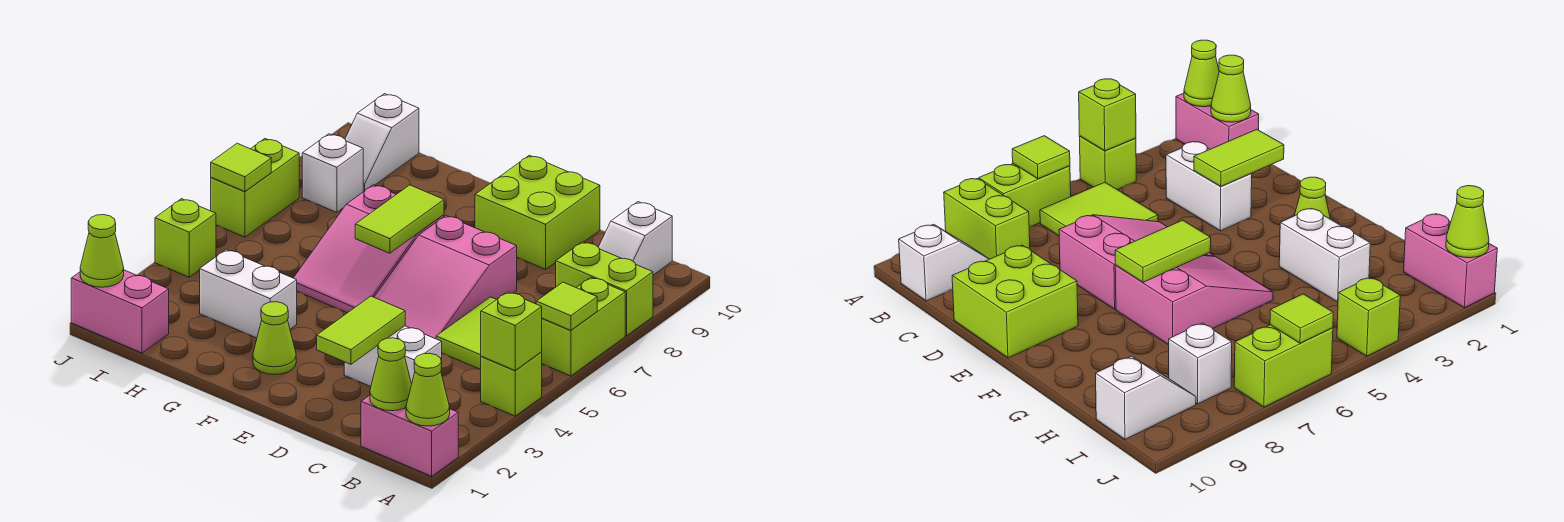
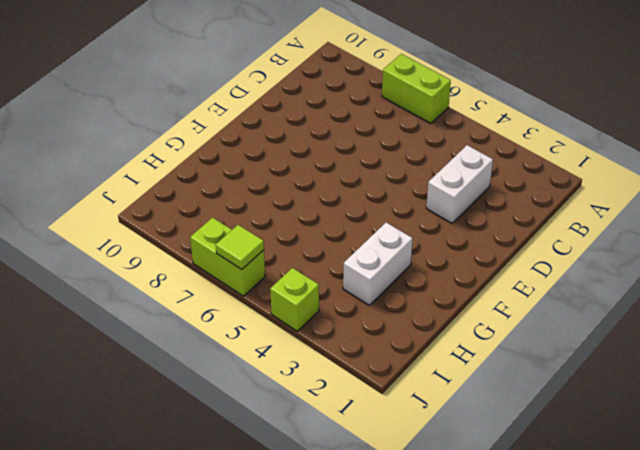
none -> pink brick A1:B1 level 1
none -> lime brick A4 level 1
none -> lime brick A8:B8 level 1

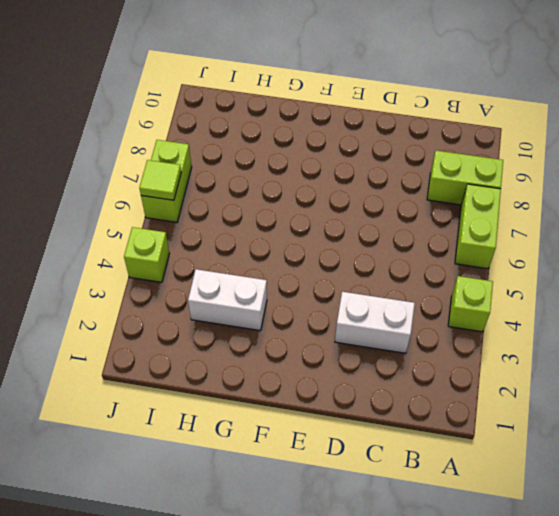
none -> pink brick A1:B1 level 1
none -> lime tile B5:C6 level 1
none -> white slope B9:B10 level 1 top 10

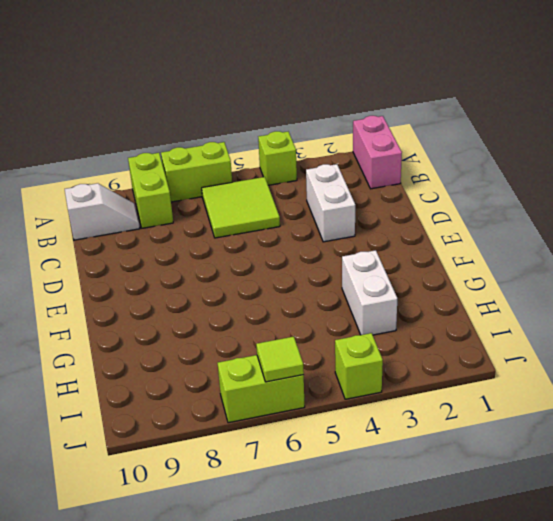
none -> pink slope D5:E7 level 1 top 7
none -> lime brick D9:E10 level 1
none -> lime cone F2 level 1

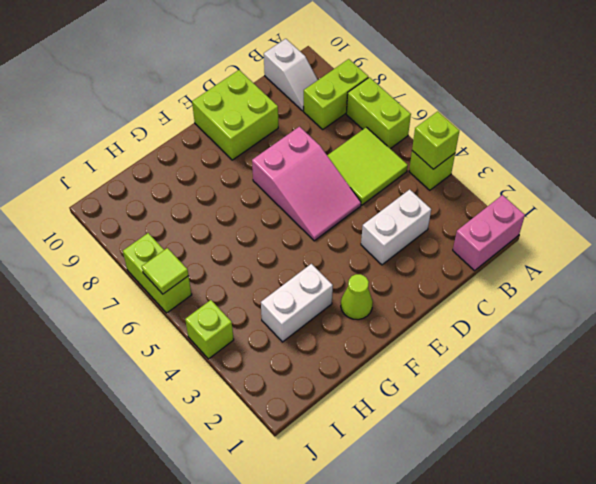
none -> pink slope F5:G7 level 1 top 7
none -> pink brick I1:J1 level 1
none -> white brick I8 level 1

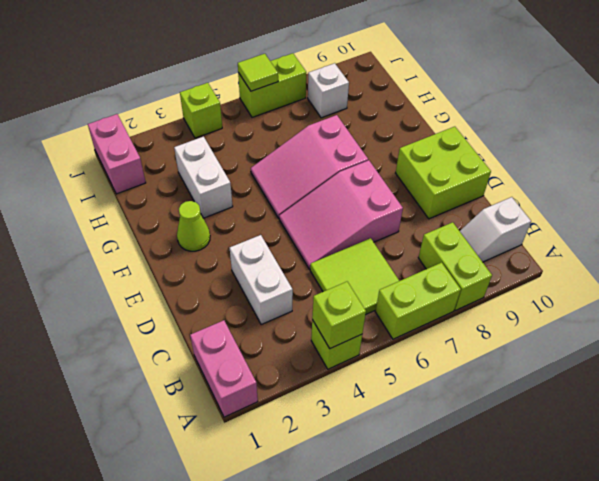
none -> white slope I9:I10 level 1 top 10
none -> lime cone A1 level 2
none -> lime tile A6 level 2

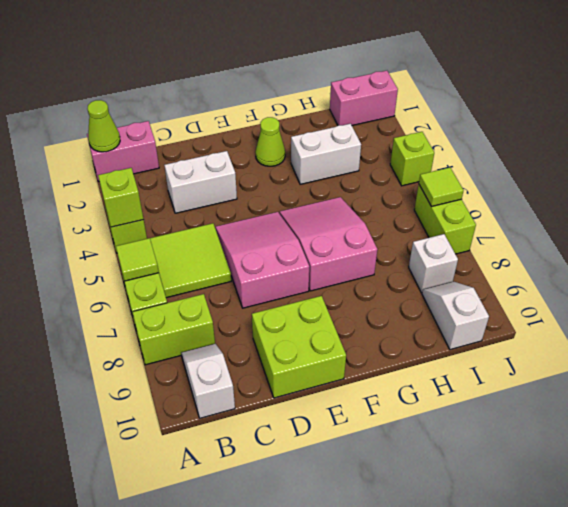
none -> lime cone B1 level 2
none -> lime tile D2:D3 level 2
none -> lime tile F6:F7 level 2

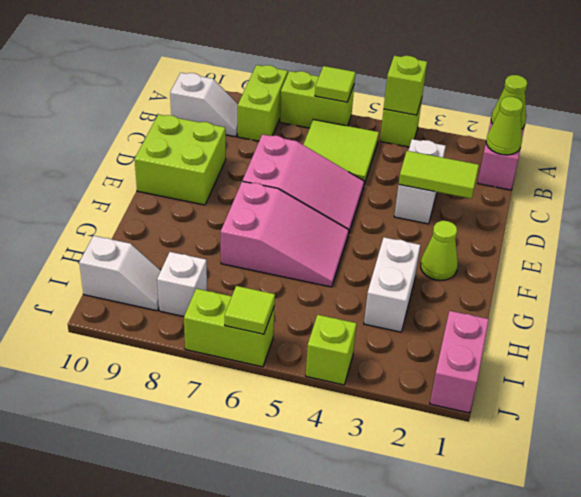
none -> lime tile F6:F7 level 2
none -> lime cone J1 level 2

